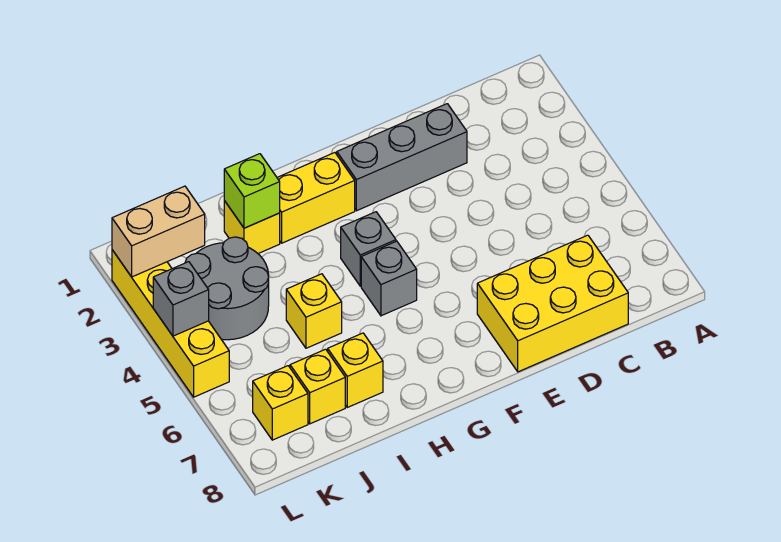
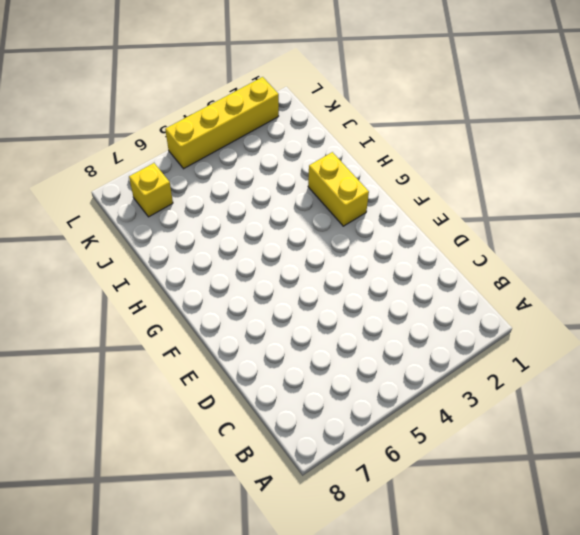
none -> yellow brick C7:E8 level 1
none -> grey brick D2:F2 level 1
none -> grey brick G4 level 1

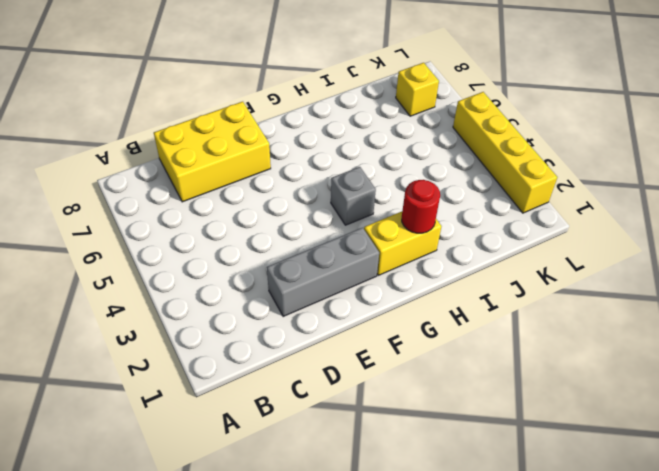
red round brick H2 level 2 -> none
none -> grey brick G5 level 1
none -> yellow brick I2 level 1
none -> yellow brick I5 level 1

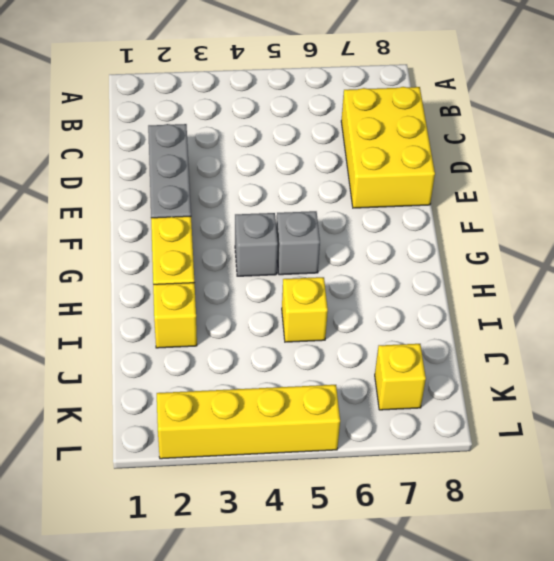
none -> yellow brick I7 level 1
none -> grey round brick J3:K4 level 1
none -> yellow brick J7 level 1

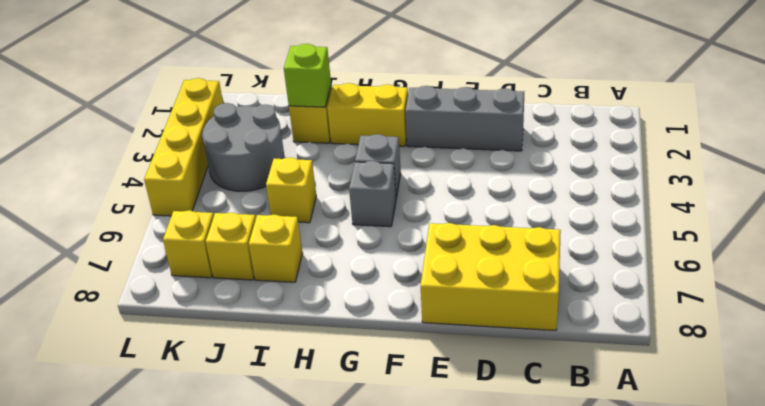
none -> tan brick K2:L2 level 2
none -> grey brick L4 level 2

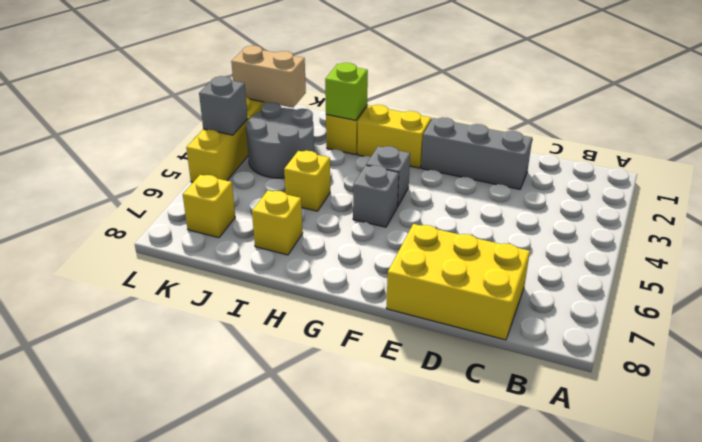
none -> yellow brick J7 level 1

